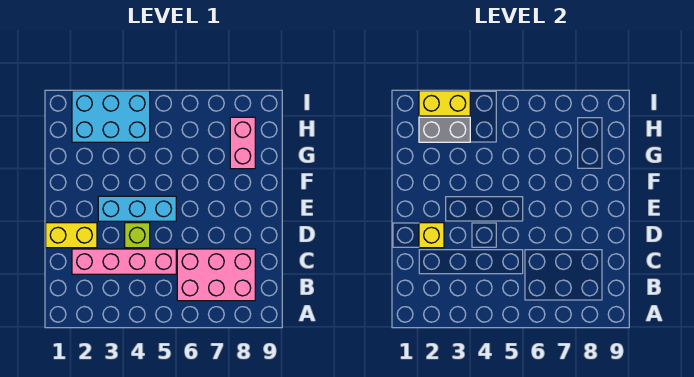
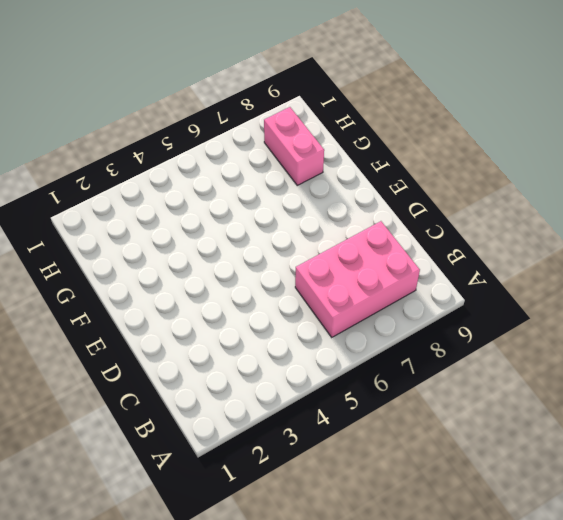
none -> pink brick C2:C5 level 1
none -> yellow brick D1:D2 level 1

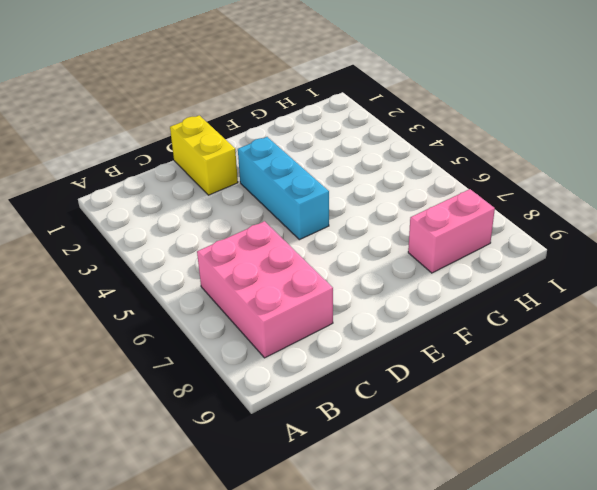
none -> pink brick C2:C5 level 1
none -> lime brick D4 level 1

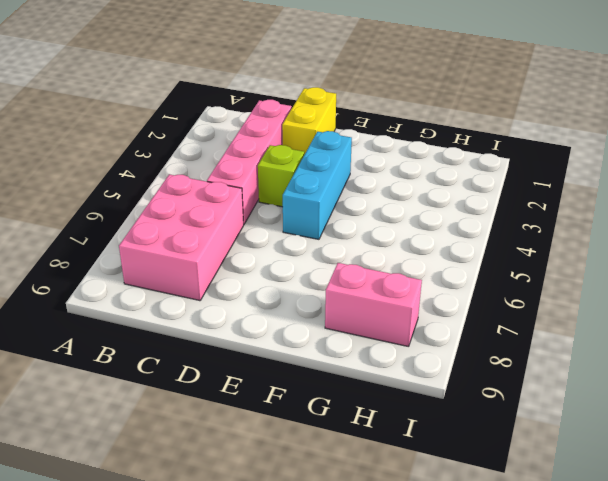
none -> cyan brick H2:I4 level 1
none -> yellow brick D2 level 2

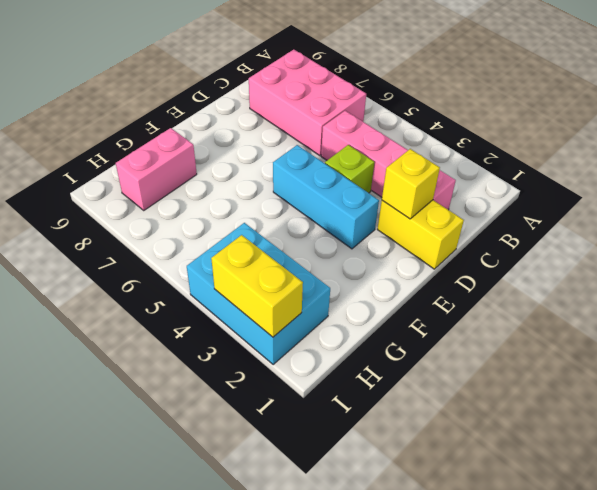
none -> grey brick H2:H3 level 2

